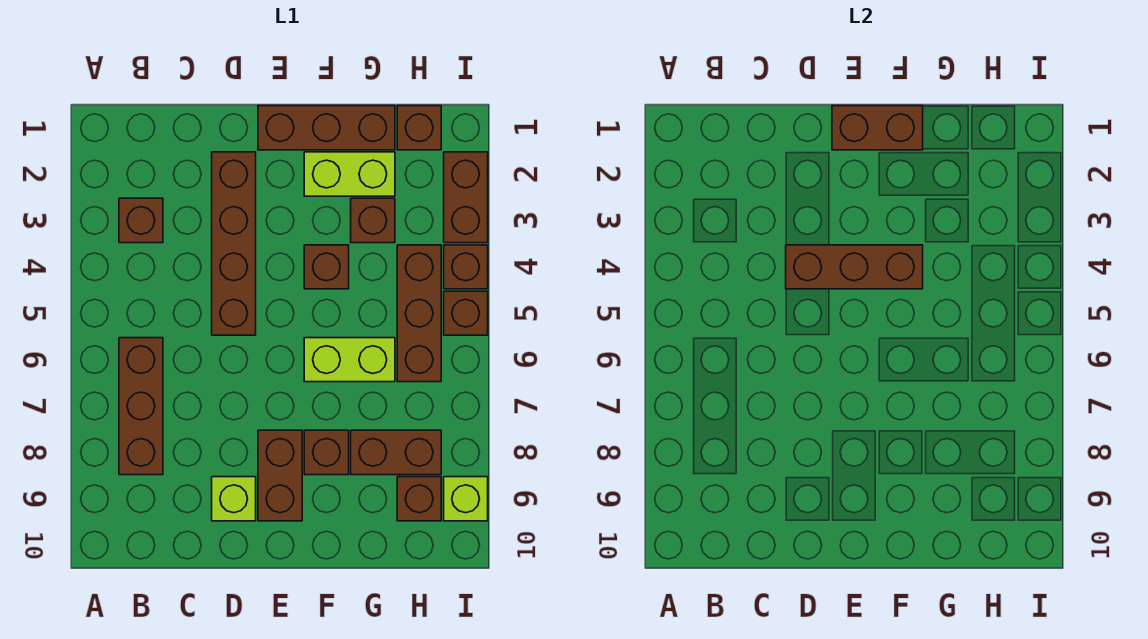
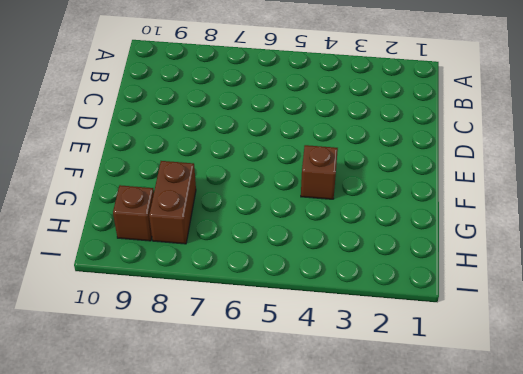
none -> brown brick B3 level 1
none -> brown brick B6:B8 level 1
none -> brown brick D2:D5 level 1

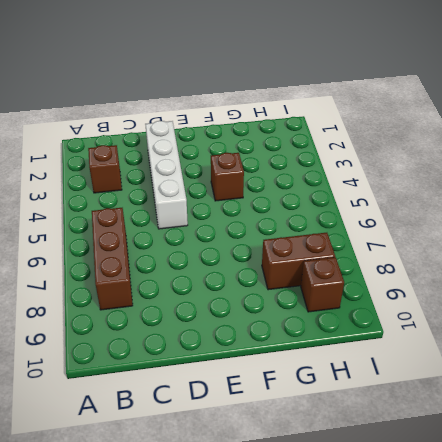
white brick D2:D5 level 1 -> brown brick D2:D5 level 1
none -> lime brick D9 level 1
none -> brown brick E1:G1 level 1
none -> brown brick E8:E9 level 1

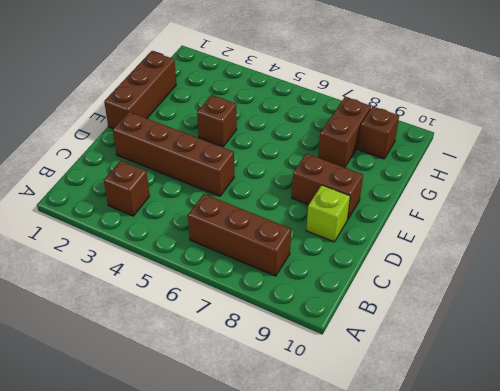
none -> lime brick F2:G2 level 1
none -> lime brick F6:G6 level 1
none -> brown brick F8 level 1

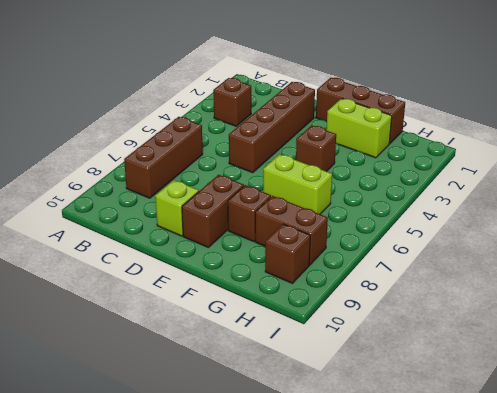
none -> brown brick G3 level 1
none -> brown brick H1 level 1
none -> brown brick H4:H6 level 1

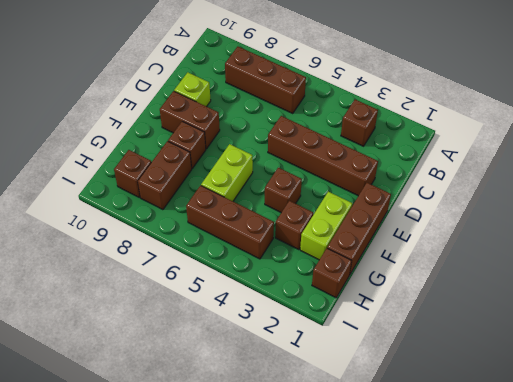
none -> brown brick I2:I3 level 1
none -> brown brick I4 level 1
none -> brown brick I5 level 1

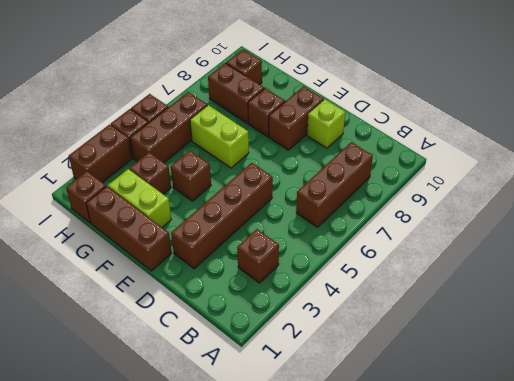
none -> lime brick I9 level 1
none -> brown brick D4:F4 level 2
none -> brown brick E1:F1 level 2

